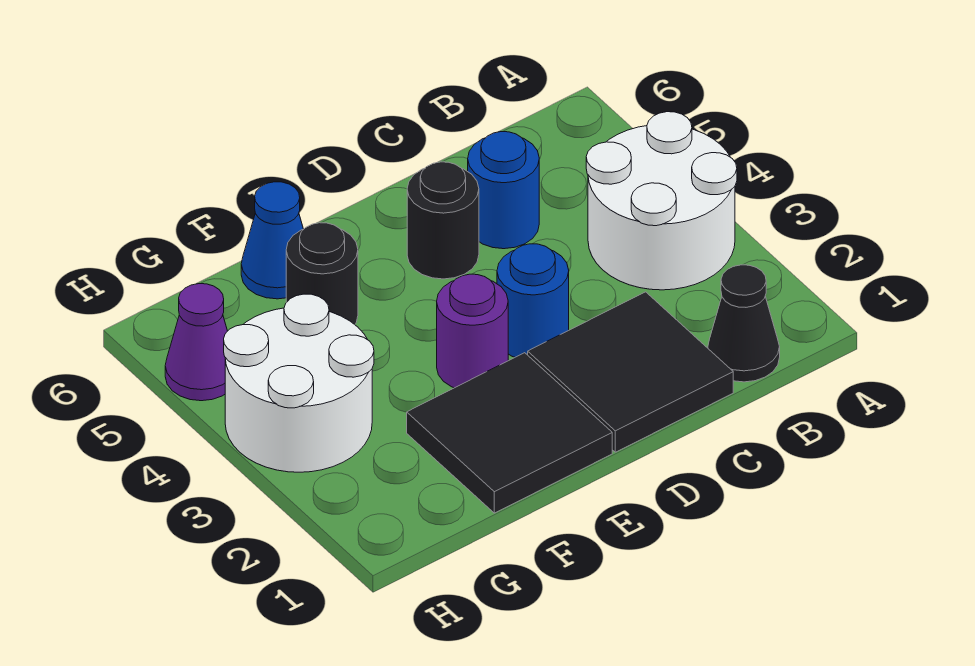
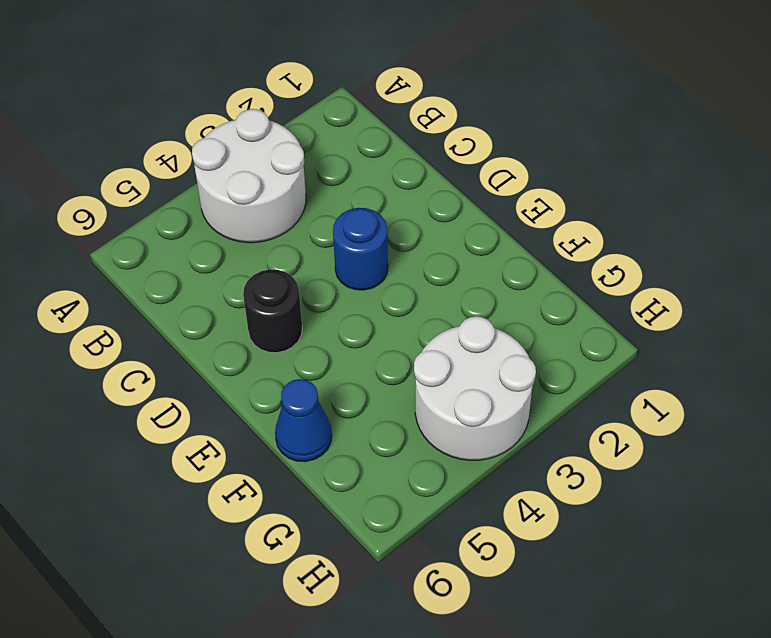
none -> black cone B1 level 1
none -> black tile C1:D2 level 1
none -> blue round brick C5 level 1

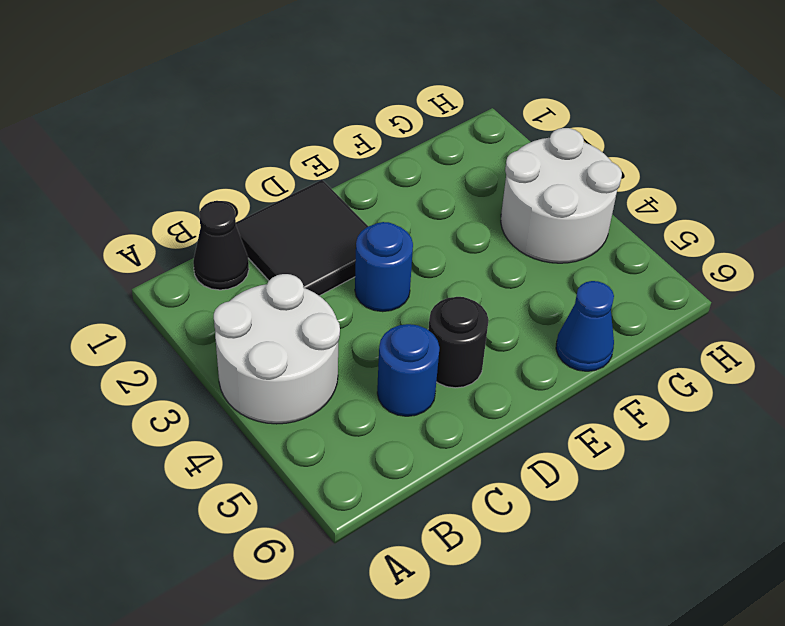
none -> black tile E1:F2 level 1
none -> purple round brick E3 level 1
none -> black round brick F5 level 1

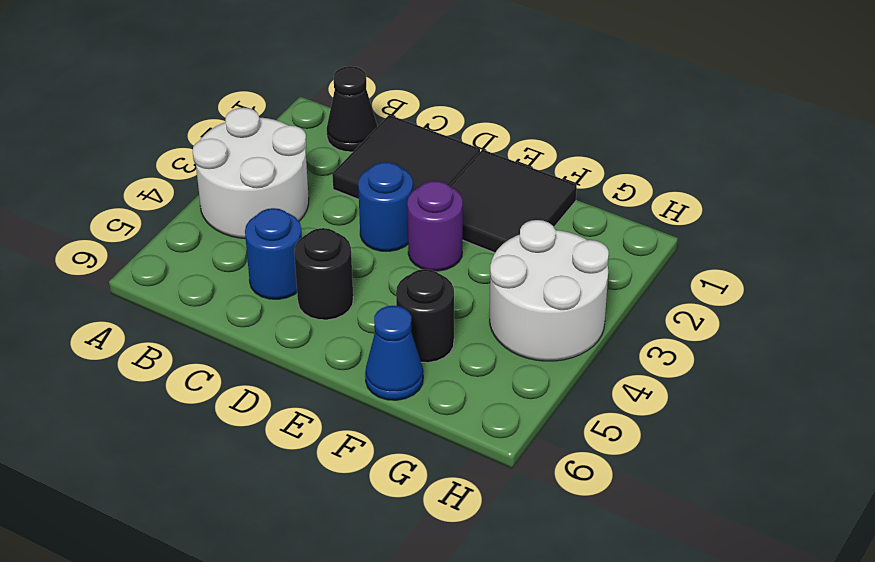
none -> purple cone H5 level 1

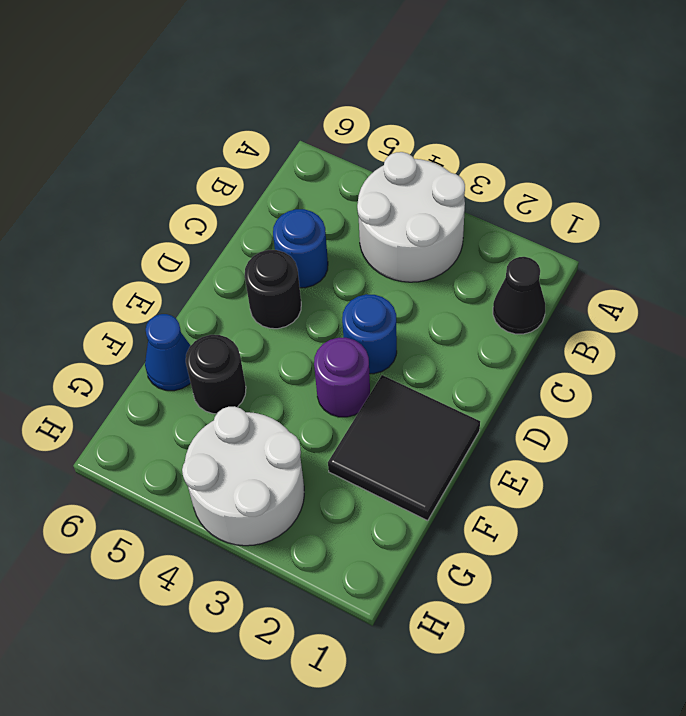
none -> black tile C1:D2 level 1
none -> purple cone H5 level 1

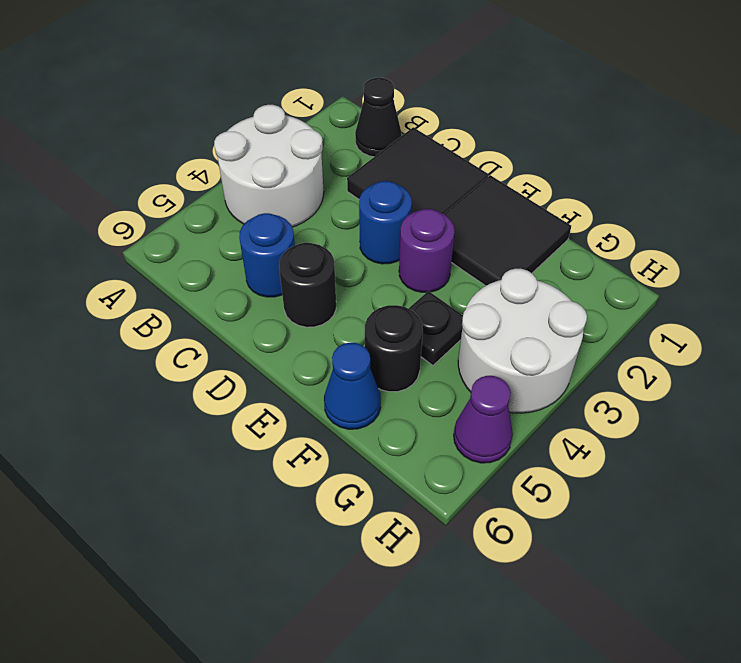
black plate F4 level 1 -> none

